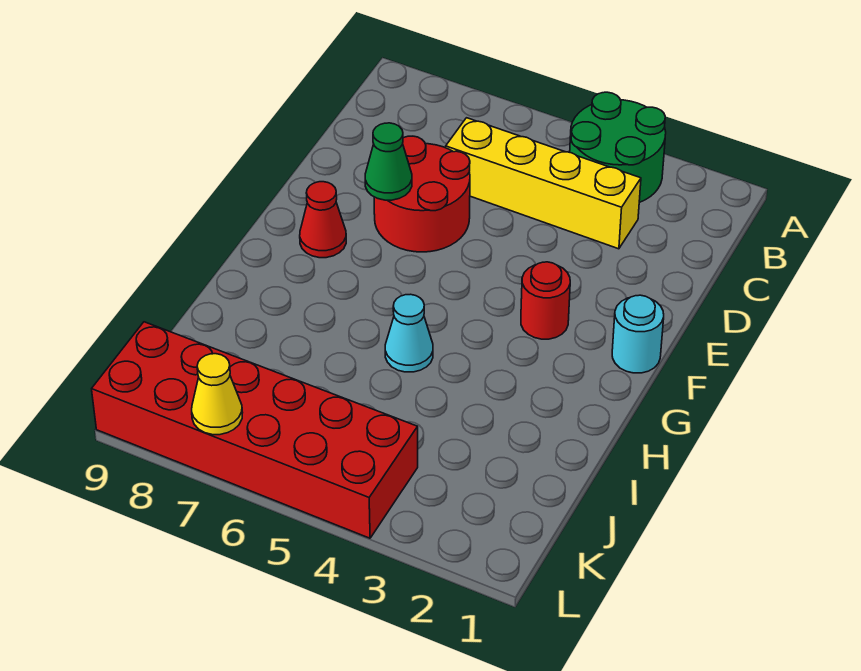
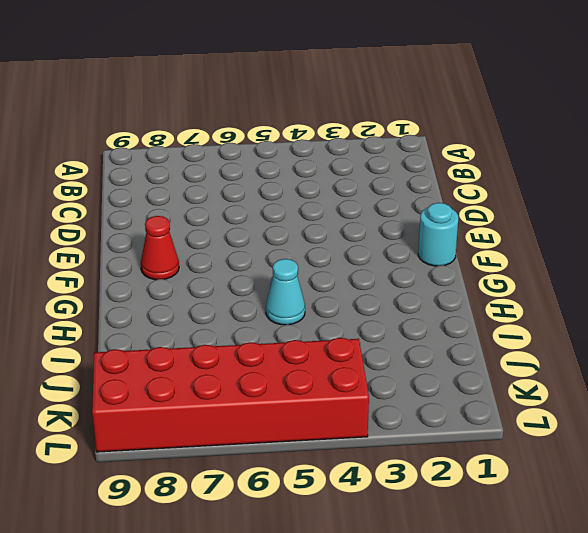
none -> green round brick A3:B4 level 1
none -> yellow brick C3:C6 level 1

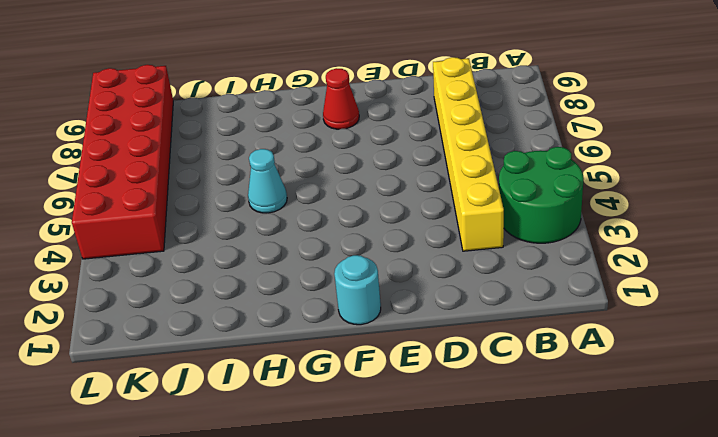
yellow brick C3:C8 level 1 -> yellow brick C3:C6 level 1
none -> red round brick D6:E7 level 1
none -> red round brick F3 level 1

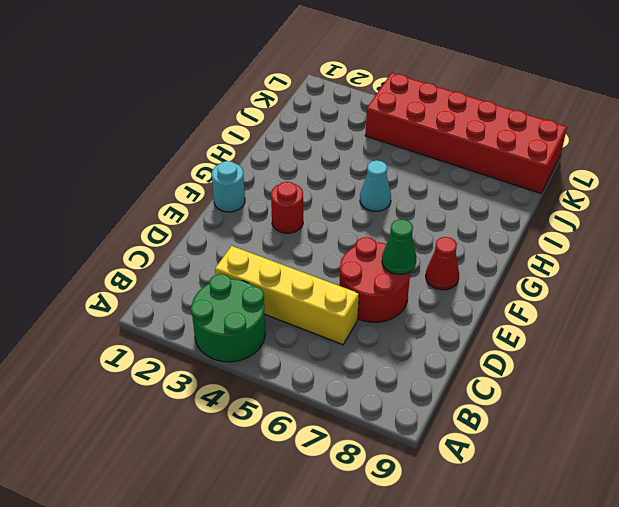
none -> yellow cone L7 level 2

